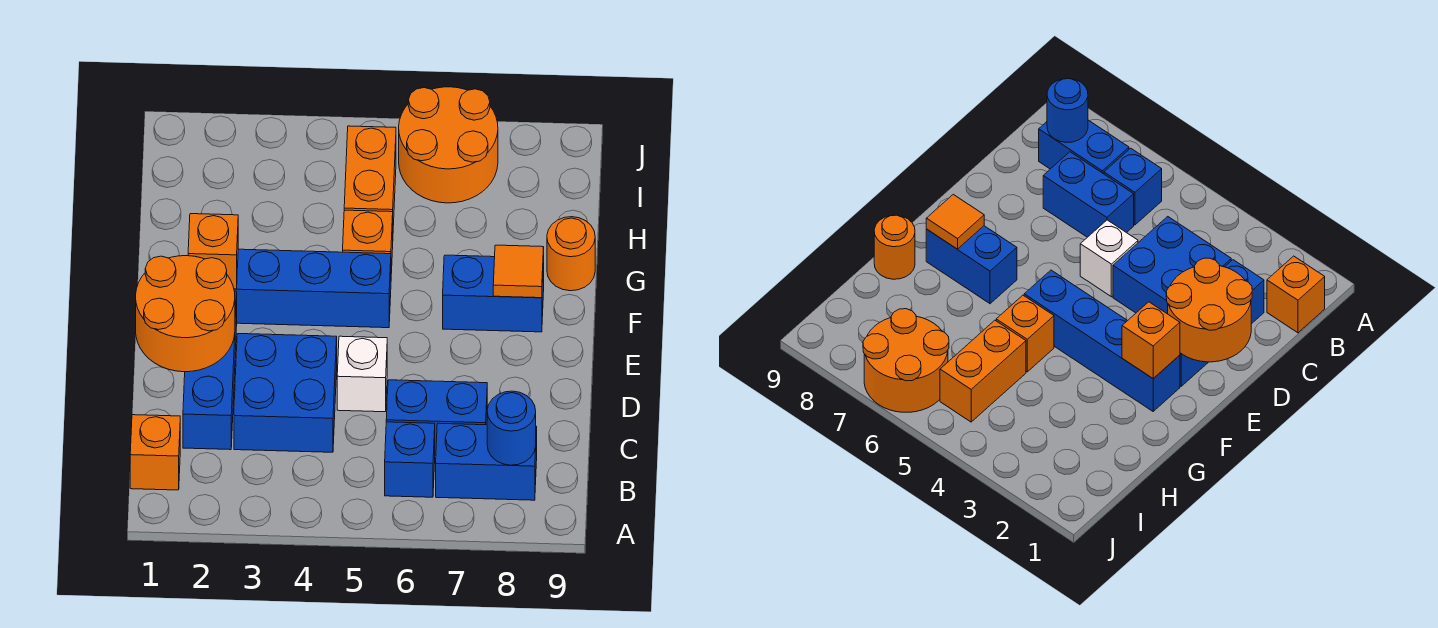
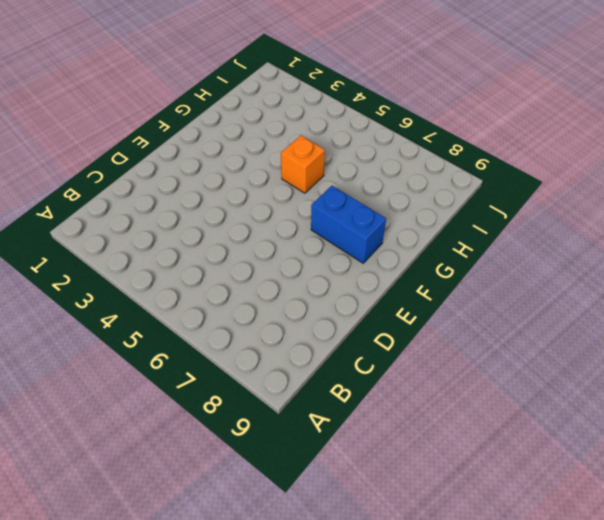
none -> orange brick B1 level 1
none -> blue brick B6 level 1
none -> blue brick B7:B8 level 1

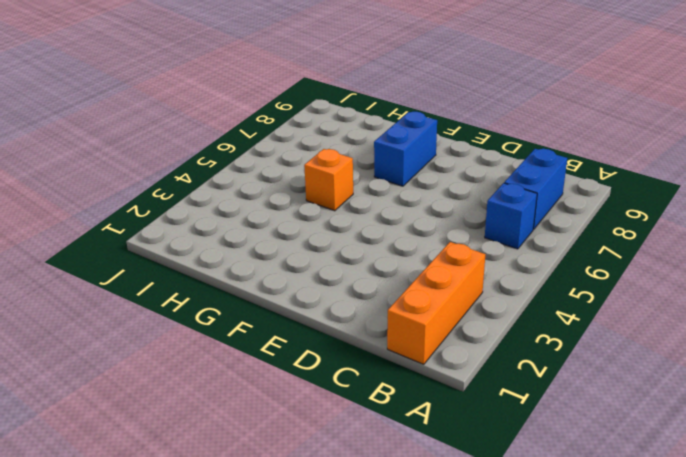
orange brick B1:B3 level 1 -> orange brick B1 level 1
none -> blue brick C2:E2 level 1
none -> blue brick C3:D4 level 1
none -> blue brick C6:C7 level 1

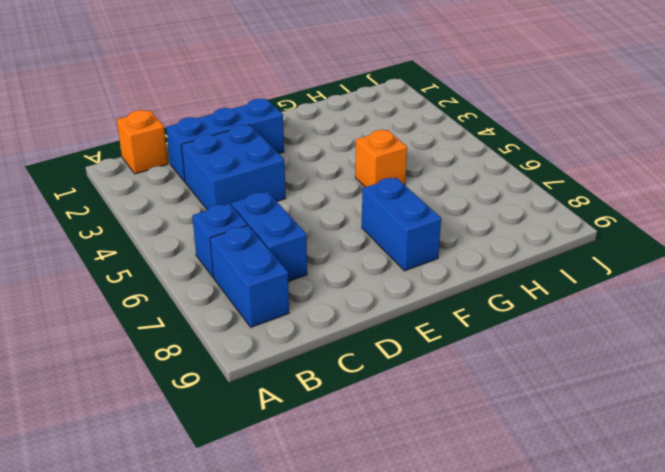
none -> white brick D5 level 1
none -> blue brick F2:F5 level 1
none -> orange round brick G9 level 1

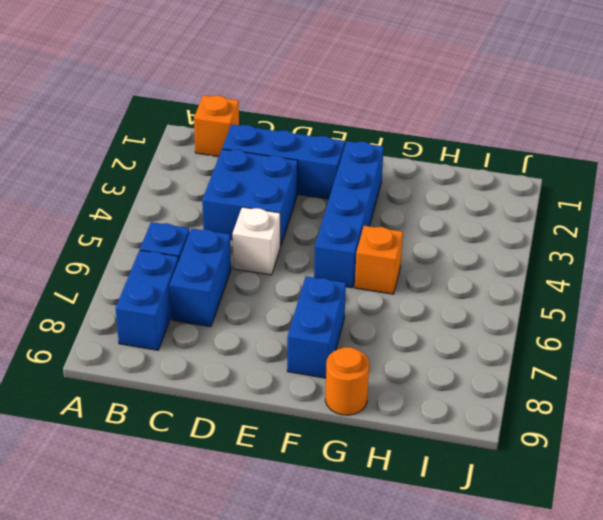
none -> orange brick H5:I5 level 1
none -> orange round brick I6:J7 level 1
none -> blue round brick B8 level 2

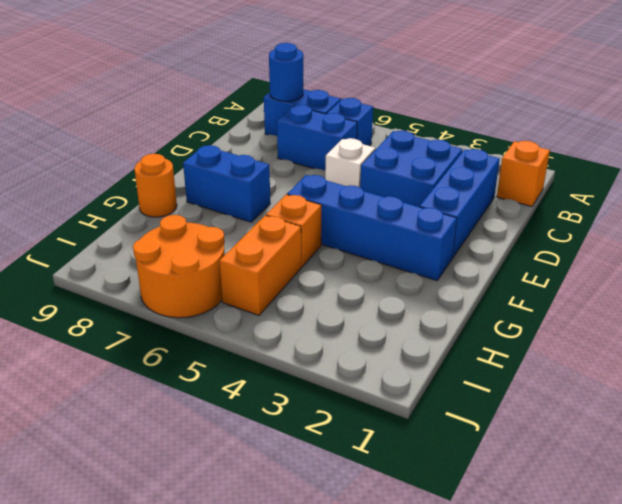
none -> orange round brick D1:E2 level 2
none -> orange brick F2 level 2
none -> orange tile F8 level 2

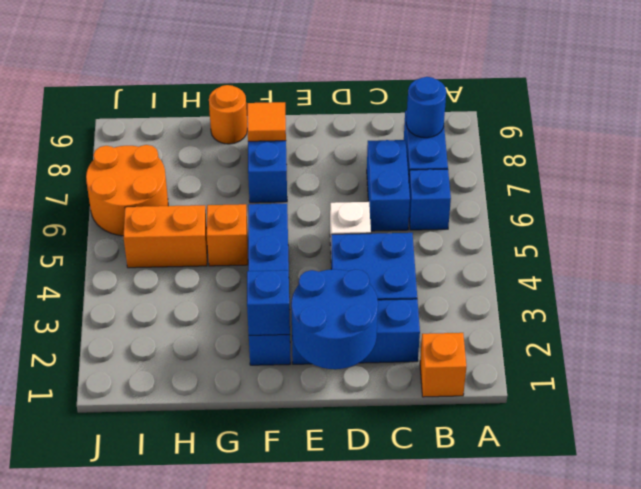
blue round brick D1:E2 level 2 -> orange round brick D1:E2 level 2
blue brick F2 level 2 -> orange brick F2 level 2

